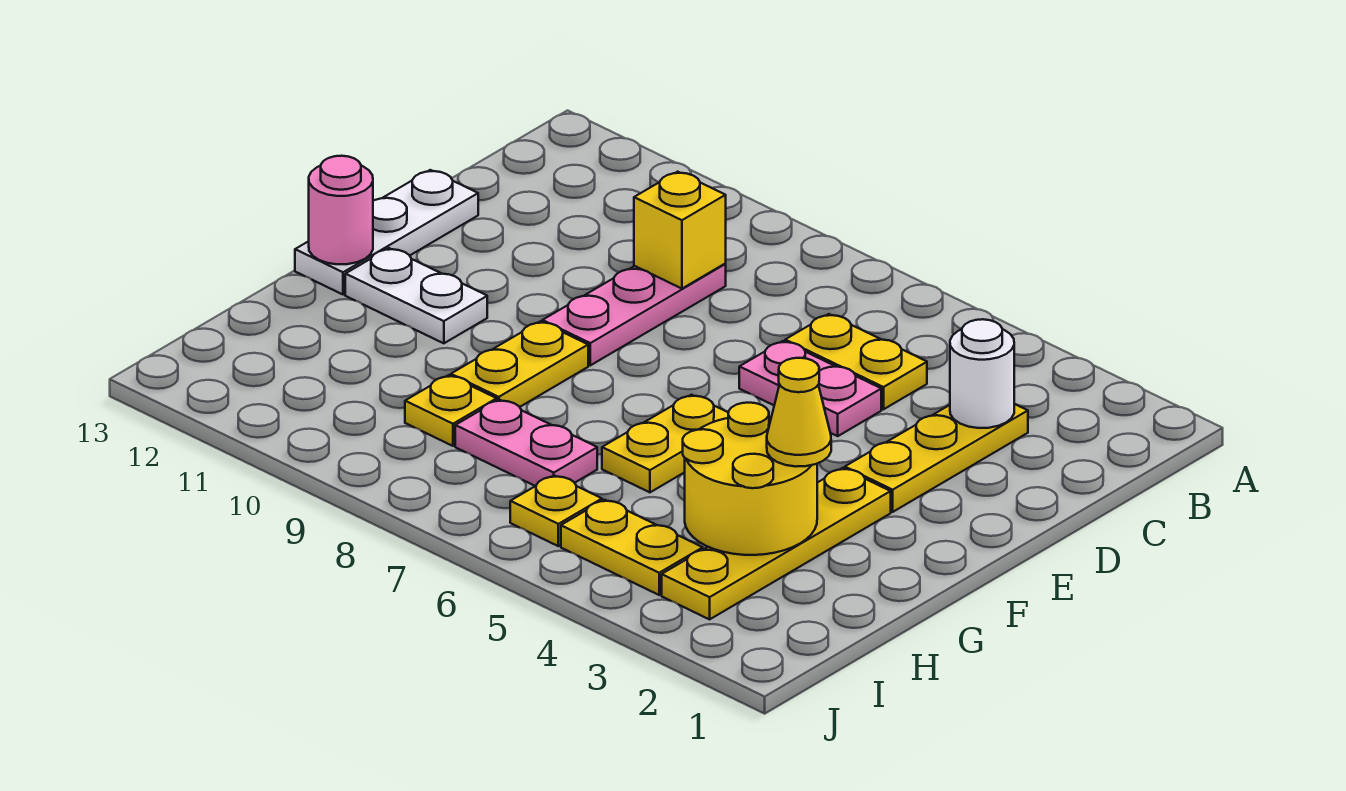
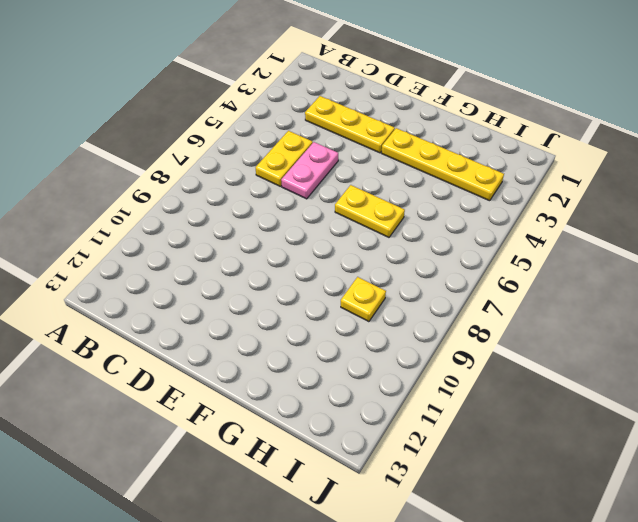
none -> pink plate C9:E9 level 1
none -> white plate D13:F13 level 1
none -> yellow plate F9:G9 level 1

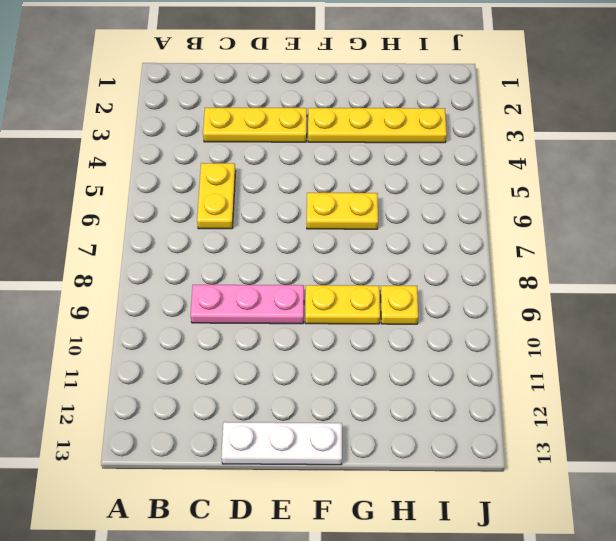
none -> pink plate D5:D6 level 1
none -> white plate F11:F12 level 1
none -> pink plate H7:H8 level 1

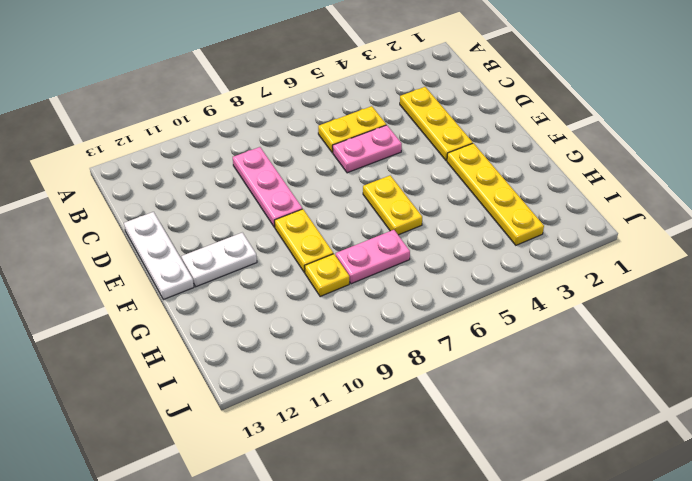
none -> yellow plate I4:I5 level 1
none -> yellow plate I6 level 1
none -> white round brick C3 level 2

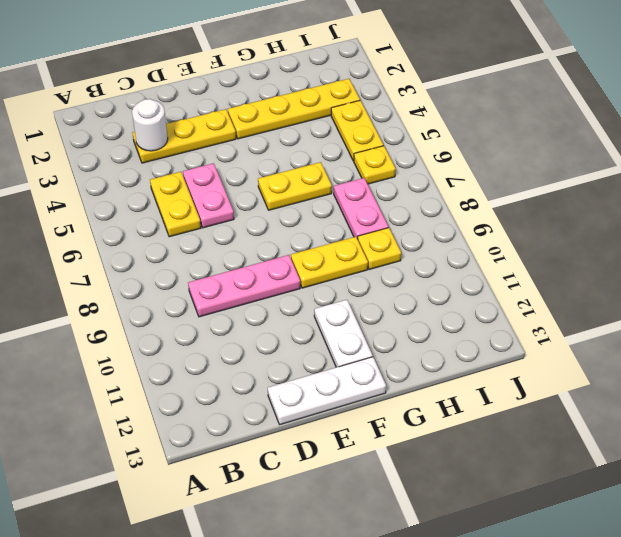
none -> yellow brick C9 level 2
none -> pink round brick F13 level 2
none -> yellow round brick G3:H4 level 2

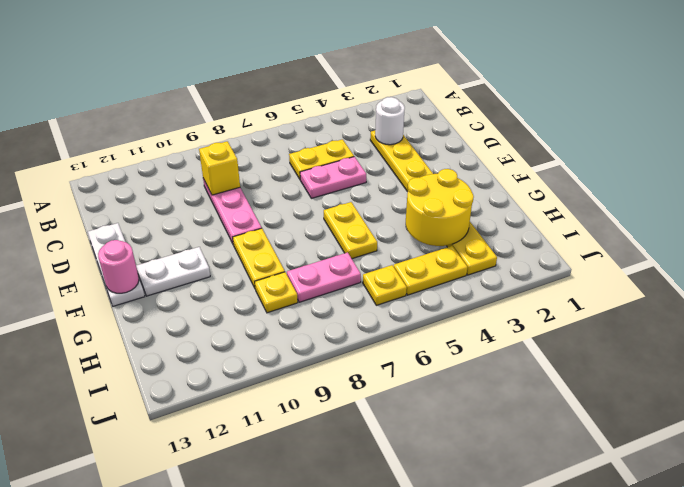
none -> yellow cone G3 level 3

